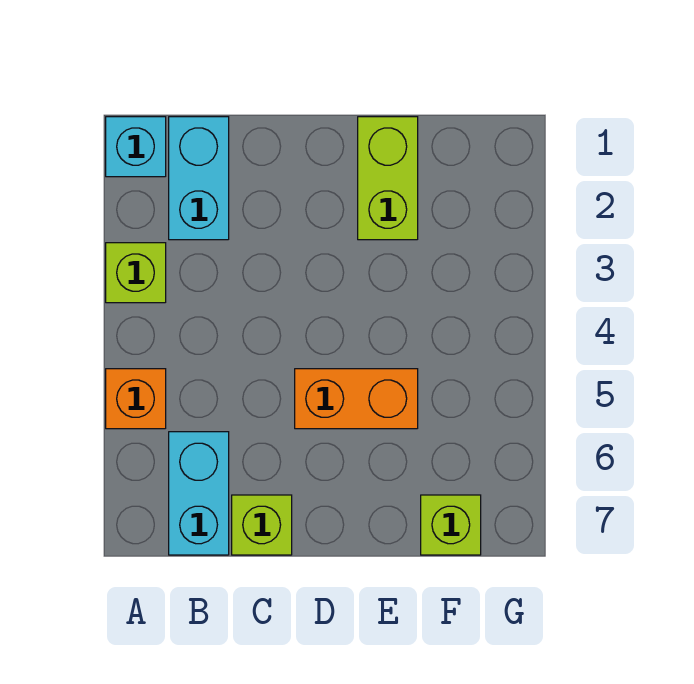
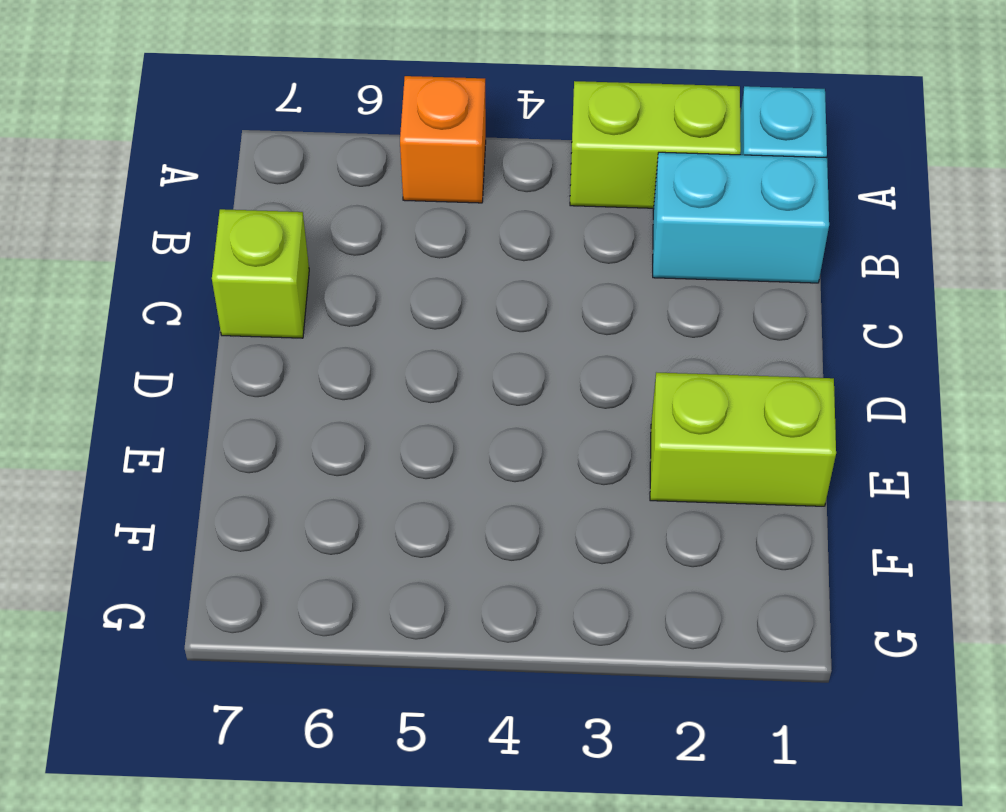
lime brick A2:A3 level 1 -> lime brick A3 level 1
none -> cyan brick B6:B7 level 1
none -> orange brick D5:E5 level 1

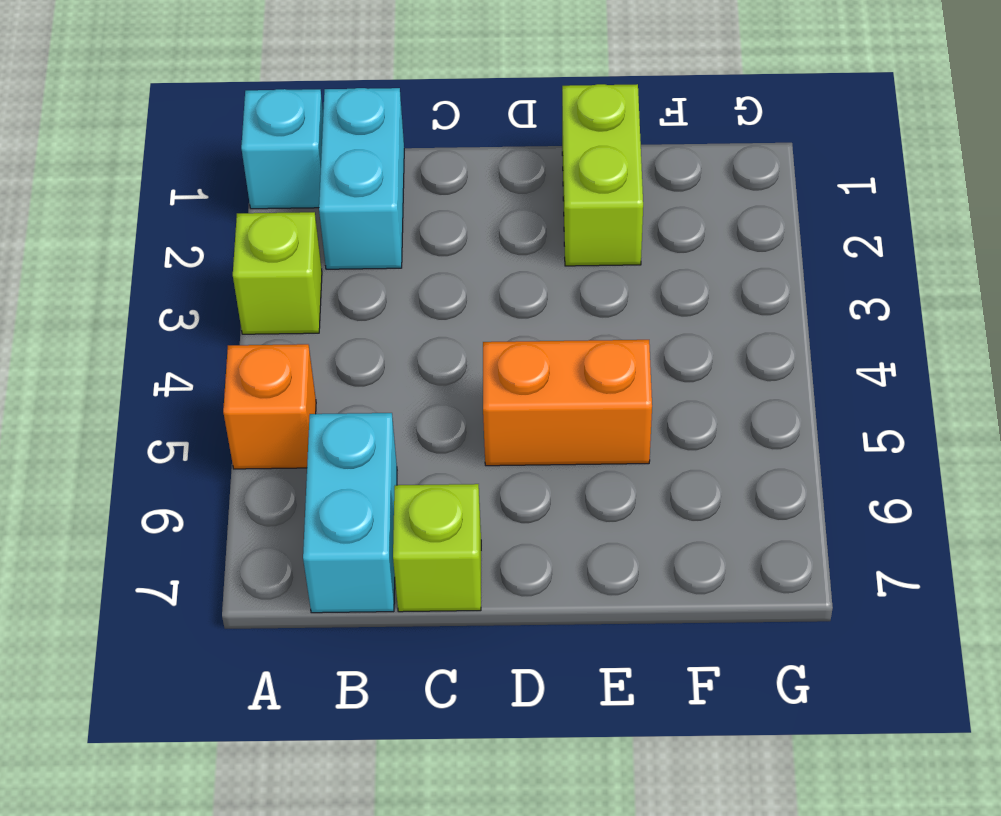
none -> lime brick F7 level 1

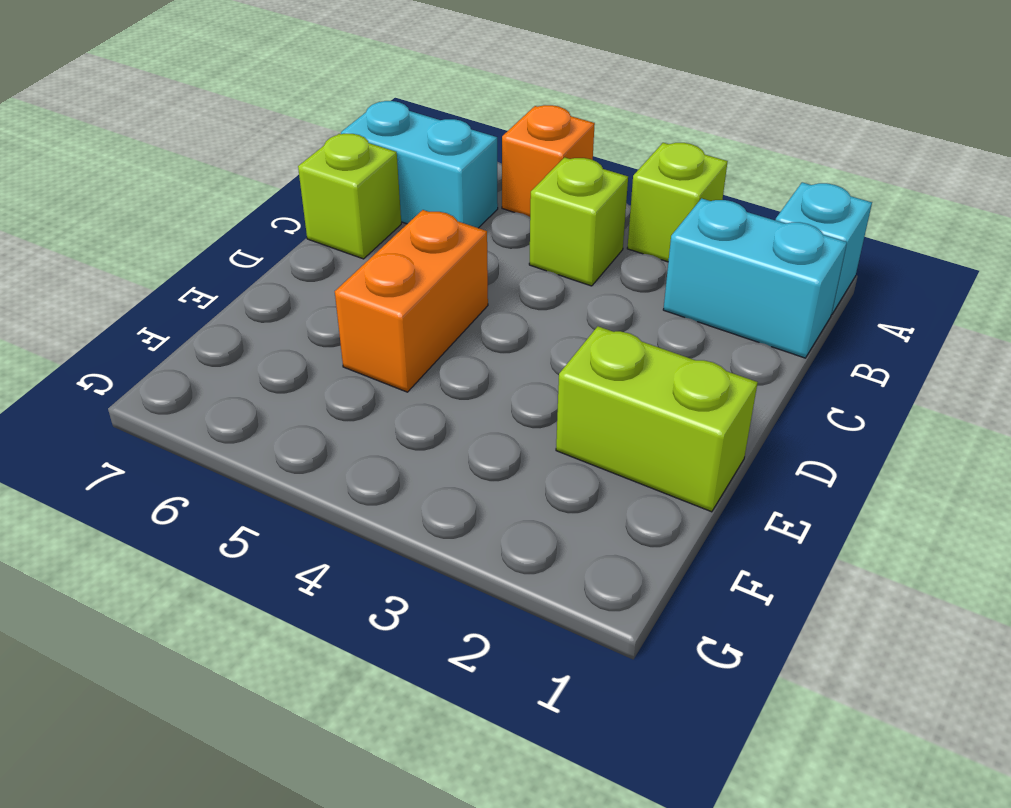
lime brick B4 level 1 -> lime brick F7 level 1

